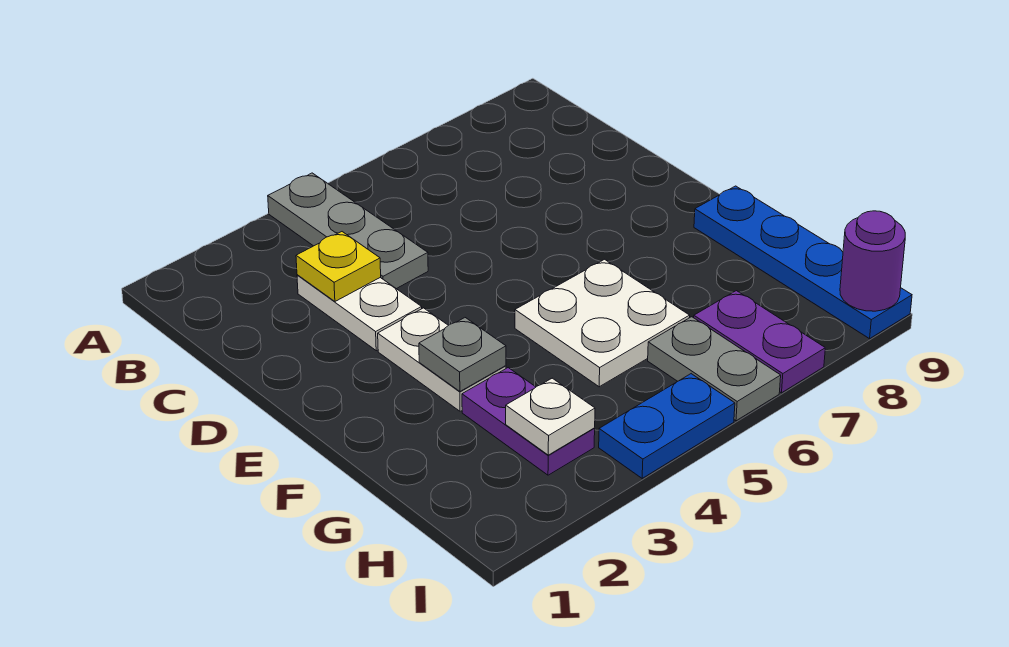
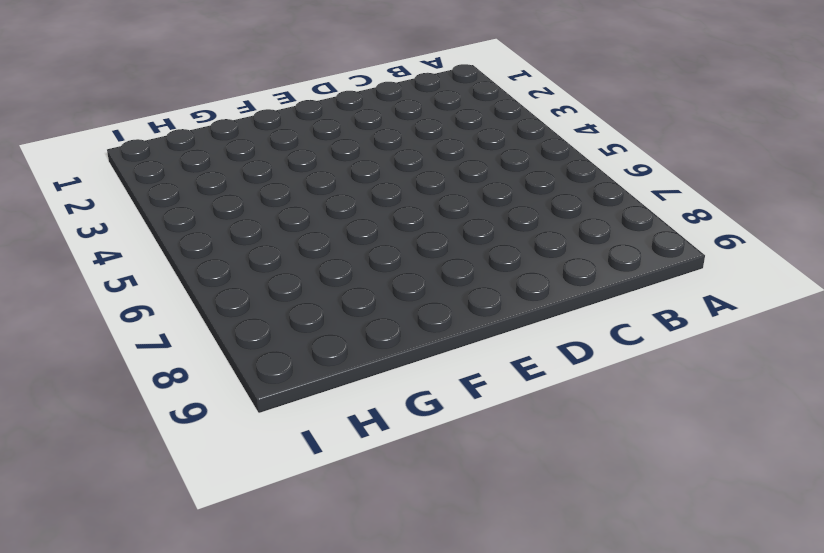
none -> grey plate A4:C4 level 1
none -> white plate C3:D3 level 1
none -> white plate E3:F3 level 1

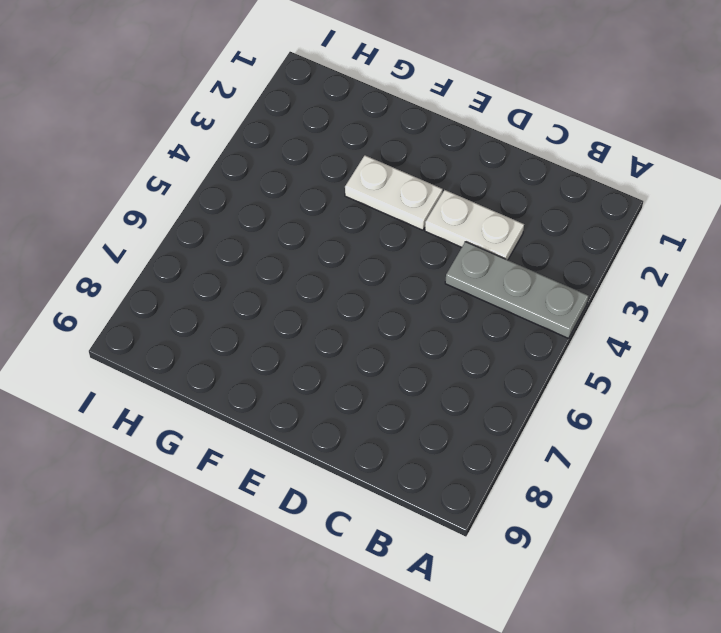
none -> white plate F5:G6 level 1
none -> blue plate F9:I9 level 1
none -> purple plate G3:H3 level 1

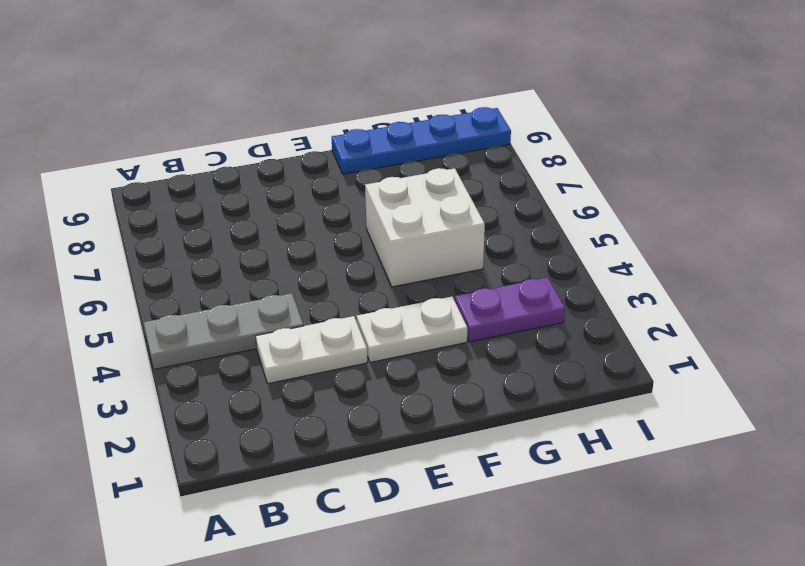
white brick F5:G6 level 1 -> white plate F5:G6 level 1
none -> grey plate H6:I6 level 1
none -> purple plate H7:I7 level 1
none -> blue plate I4:I5 level 1

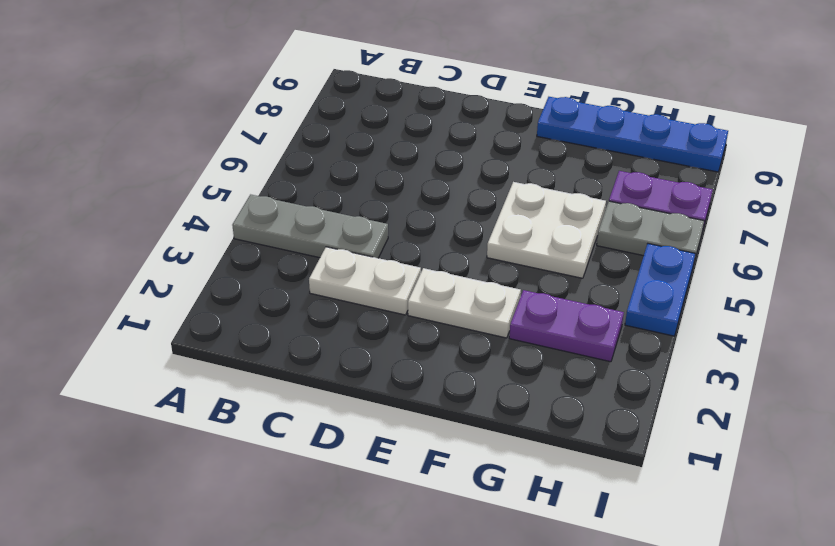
none -> yellow plate C3 level 2
none -> grey plate F3 level 2
none -> white plate H3 level 2

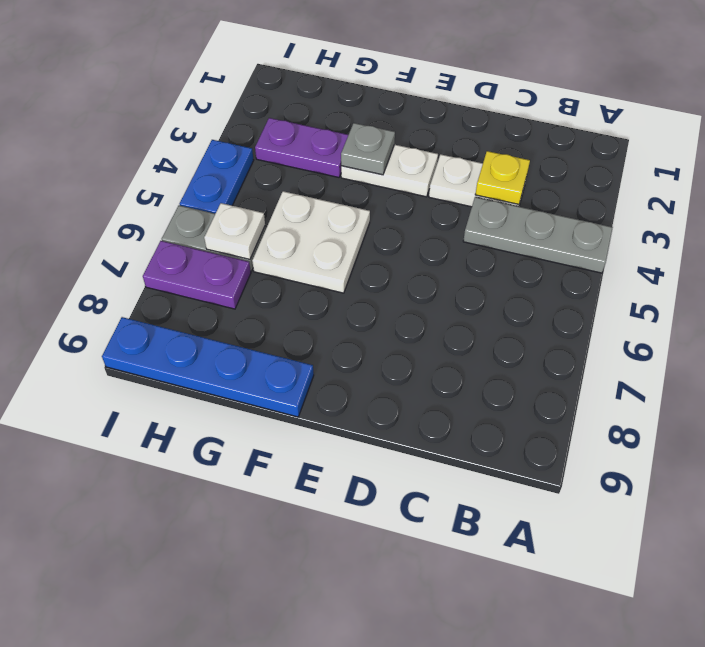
white plate H6 level 2 -> white plate H3 level 2
none -> purple round brick I9 level 2

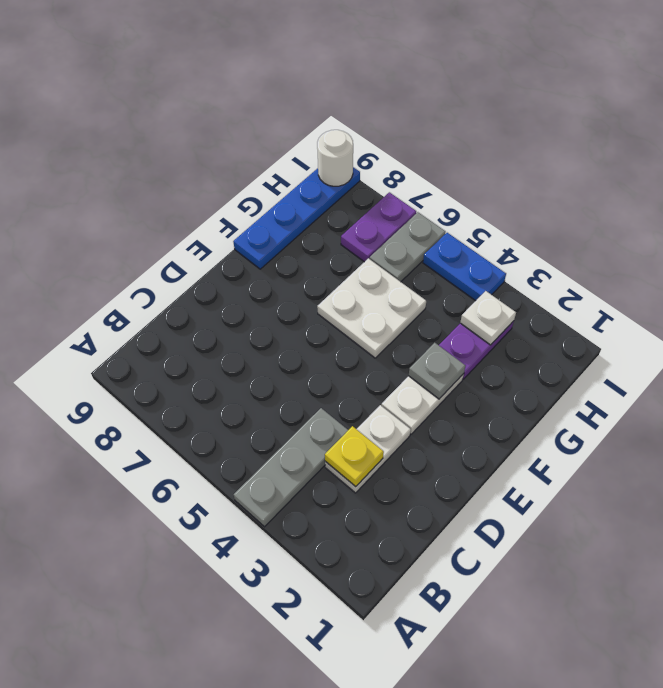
white round brick I9 level 2 -> purple round brick I9 level 2

